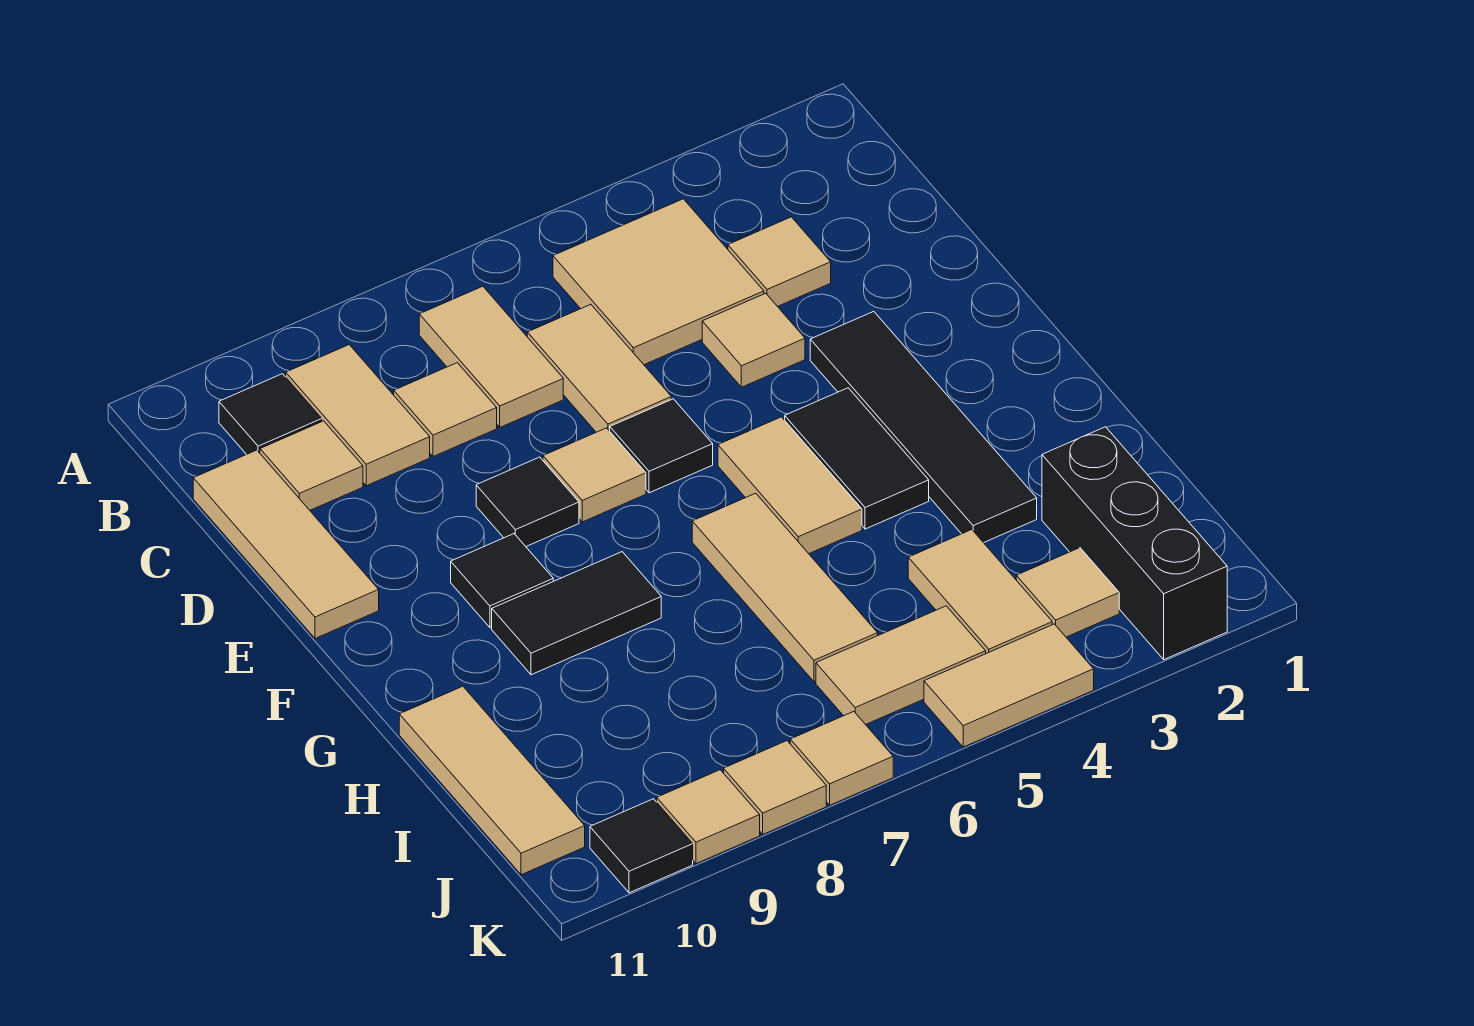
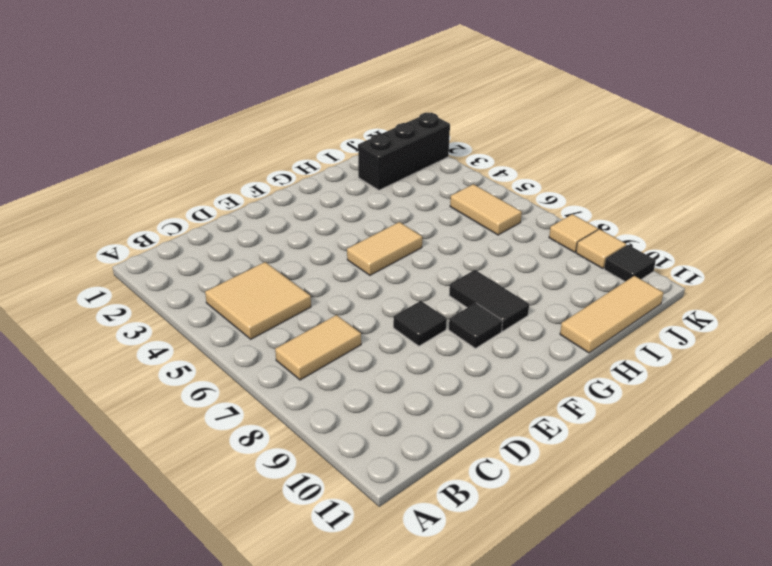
none -> tan tile B9:C9 level 1
none -> black tile B10 level 1
none -> tan tile C3 level 1

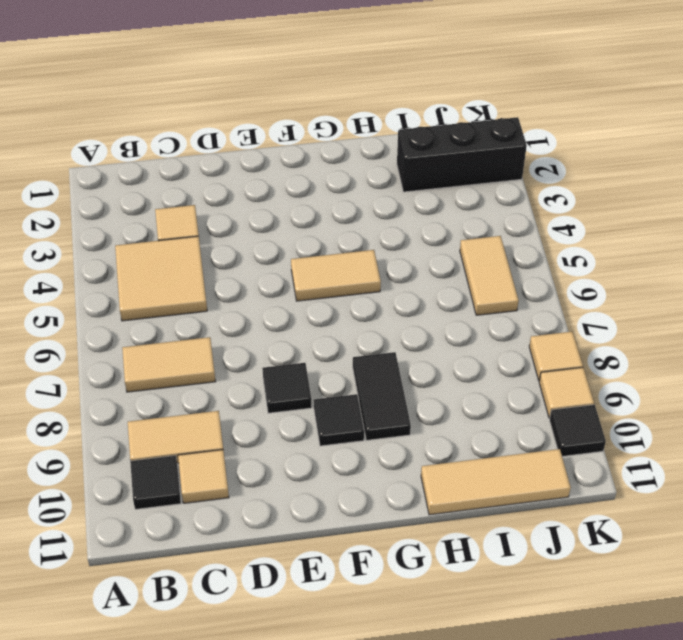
none -> tan tile C6:D6 level 1
none -> tan tile C8 level 1
none -> tan tile C11:E11 level 1

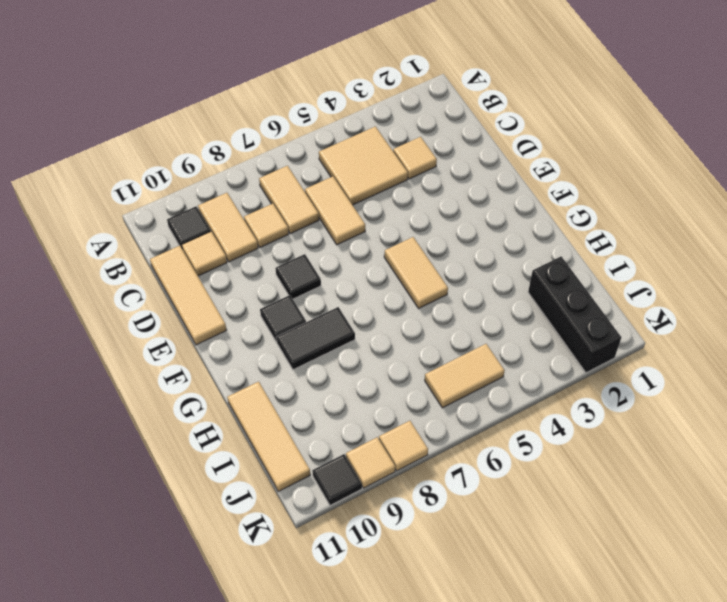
none -> tan tile D4 level 1
none -> black tile E3:H3 level 1
none -> black tile E6 level 1

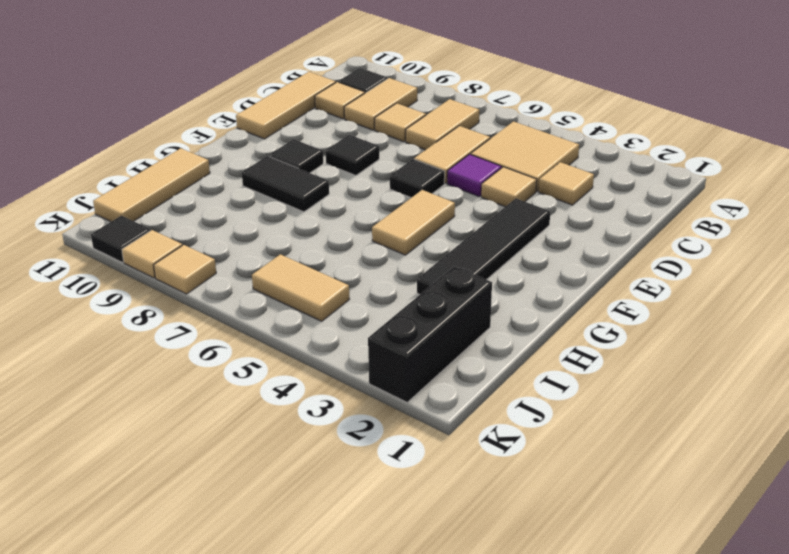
purple tile D5 level 1 -> none
none -> tan tile E7 level 1
none -> black tile F4:G4 level 1
none -> tan tile G6:I6 level 1

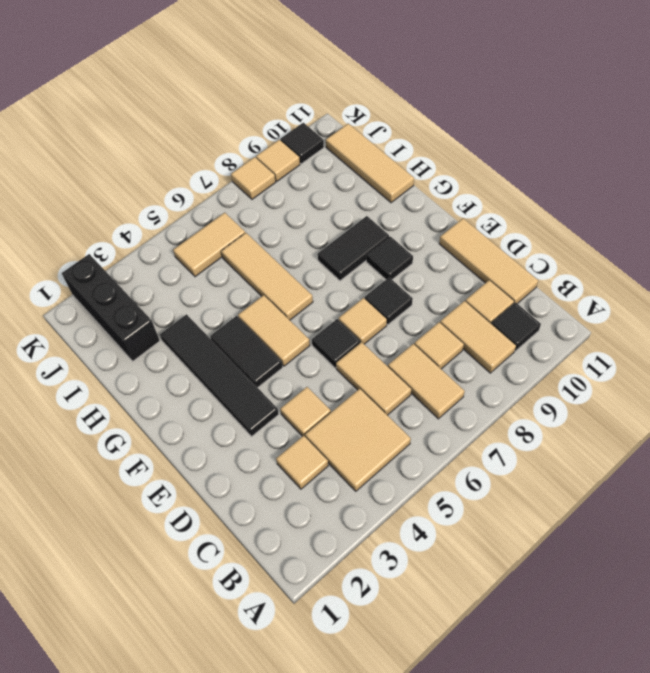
none -> tan tile I4:J4 level 1
none -> tan tile J3 level 1
none -> tan tile K4:K5 level 1

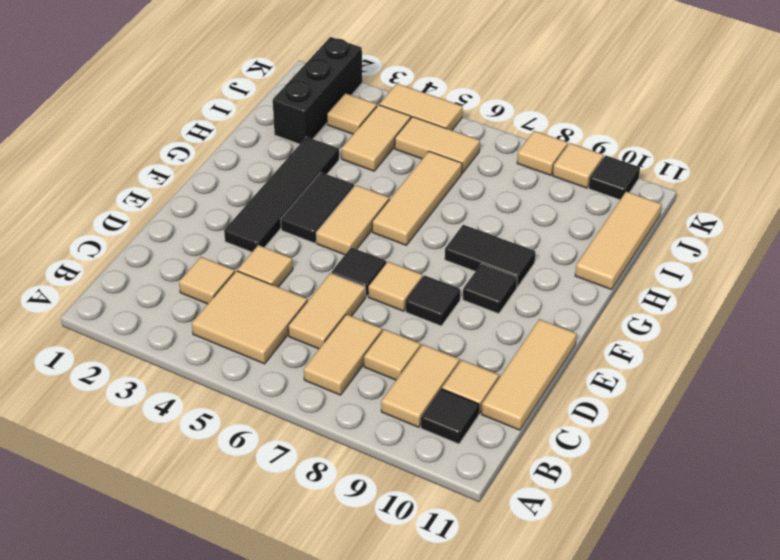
none -> tan tile K7 level 1

